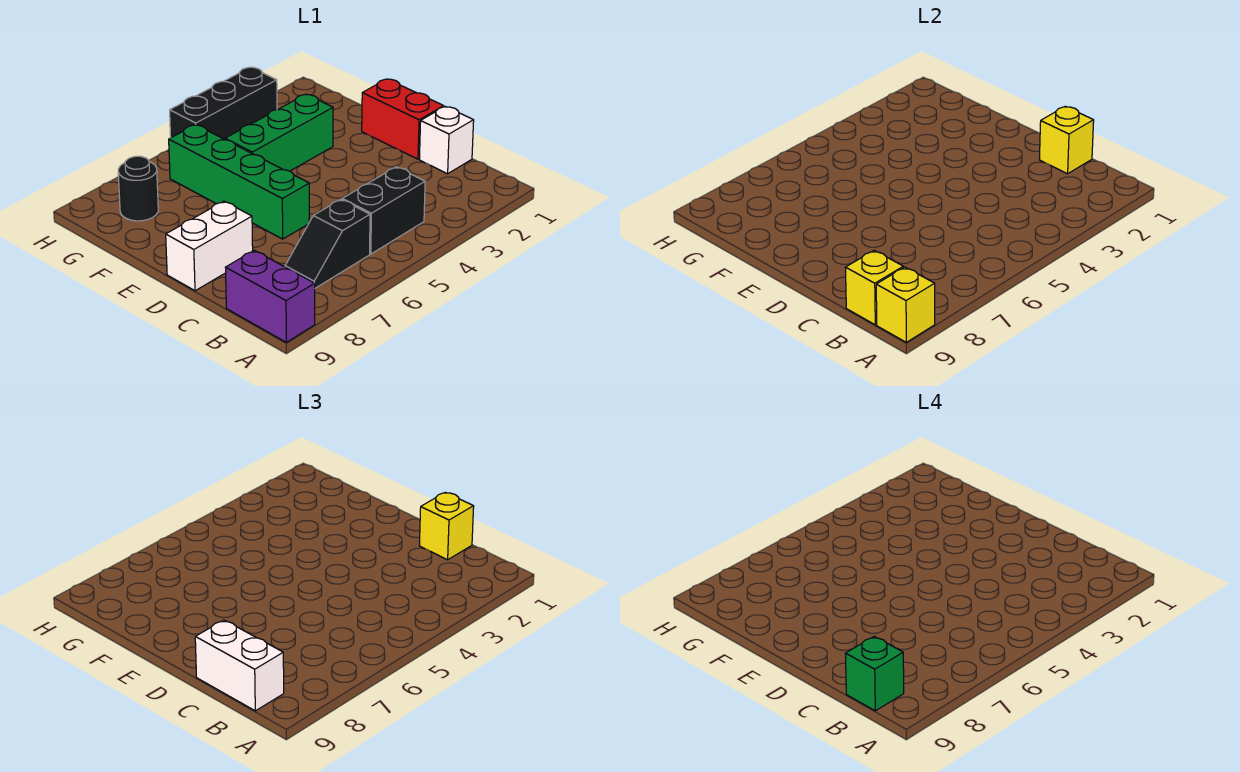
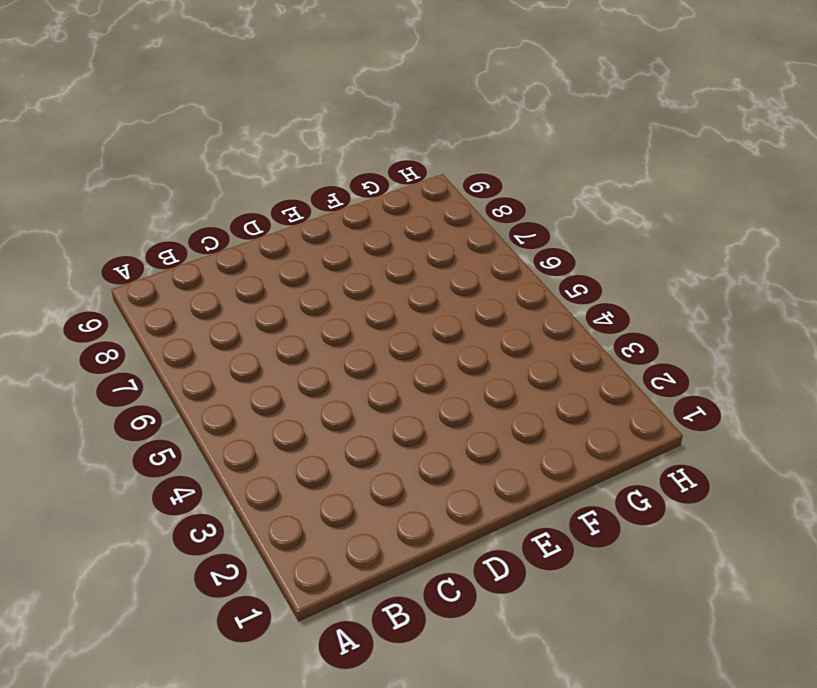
none -> purple brick A9:B9 level 1
none -> black brick B4:B5 level 1
none -> black slope B6:B7 level 1 top 6

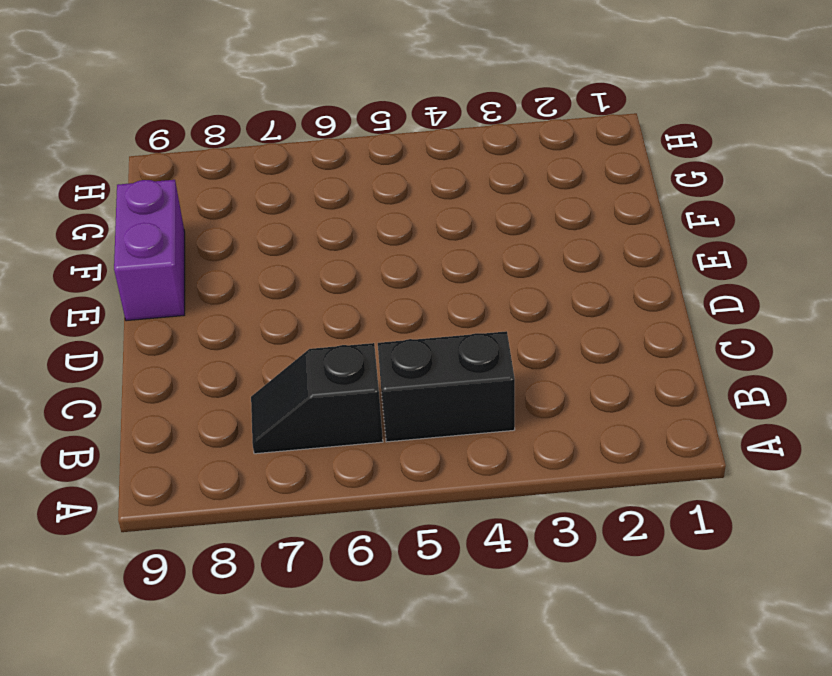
purple brick E9:F9 level 1 -> purple brick A9:B9 level 1
none -> white brick C1 level 1
none -> red brick D1:E1 level 1
none -> green brick D6:G6 level 1

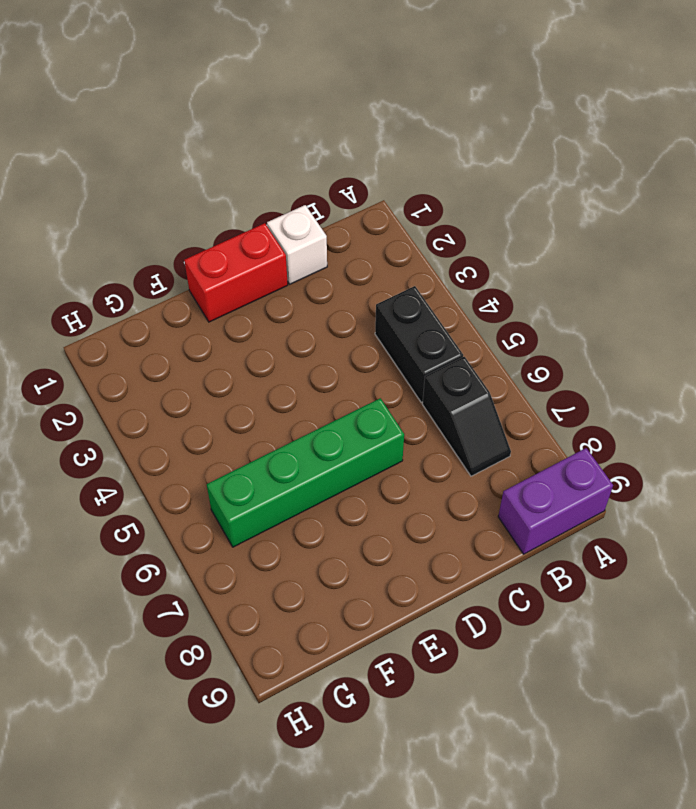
none -> white brick D8:D9 level 1
none -> green brick F3:F5 level 1
none -> black round brick G8 level 1

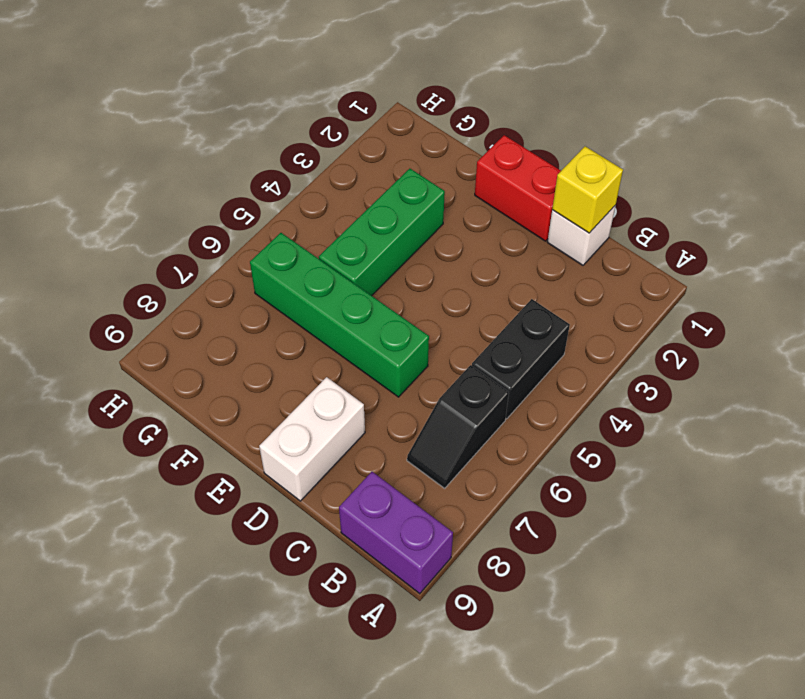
none -> black round brick G8 level 1
none -> black brick H3:H5 level 1
none -> yellow brick A9 level 2

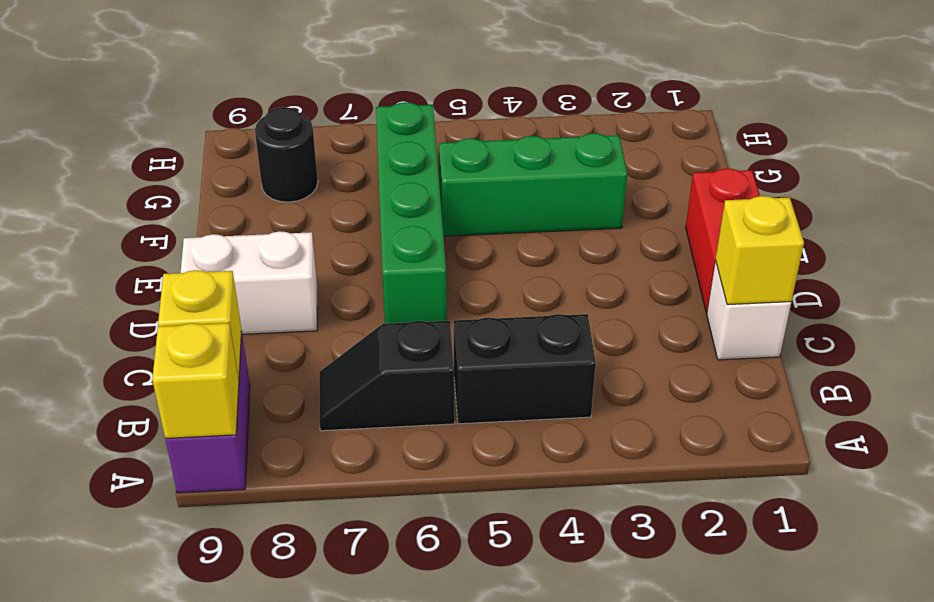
none -> black brick H3:H5 level 1
none -> white brick B9:C9 level 3
none -> yellow brick C1 level 3

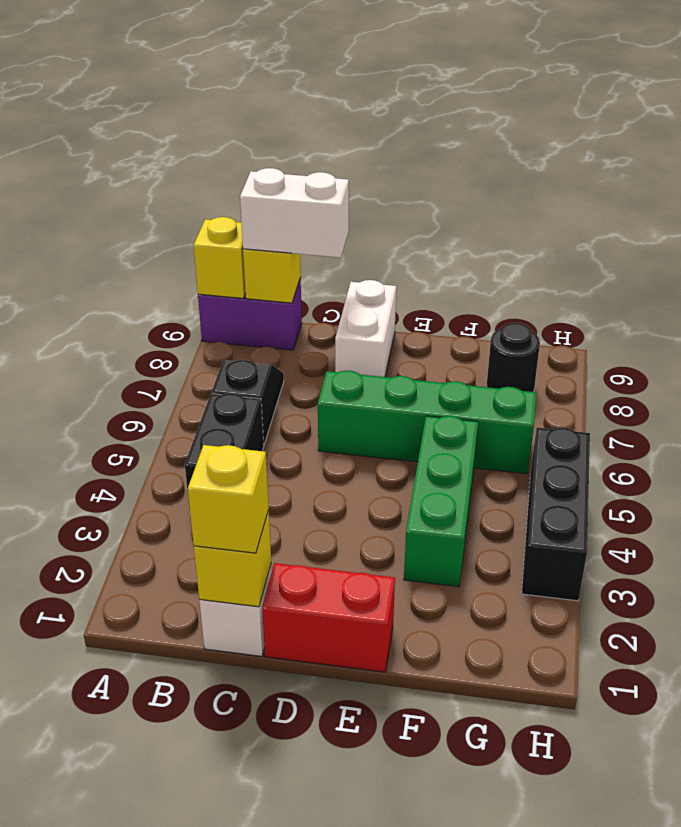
none -> green brick B9 level 4

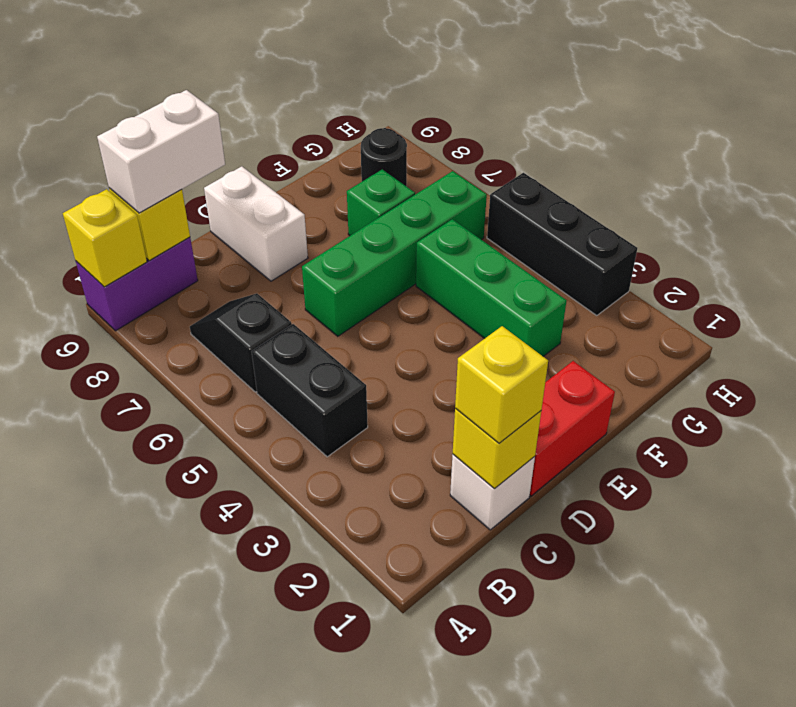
green brick F7 level 1 -> green brick B9 level 4

